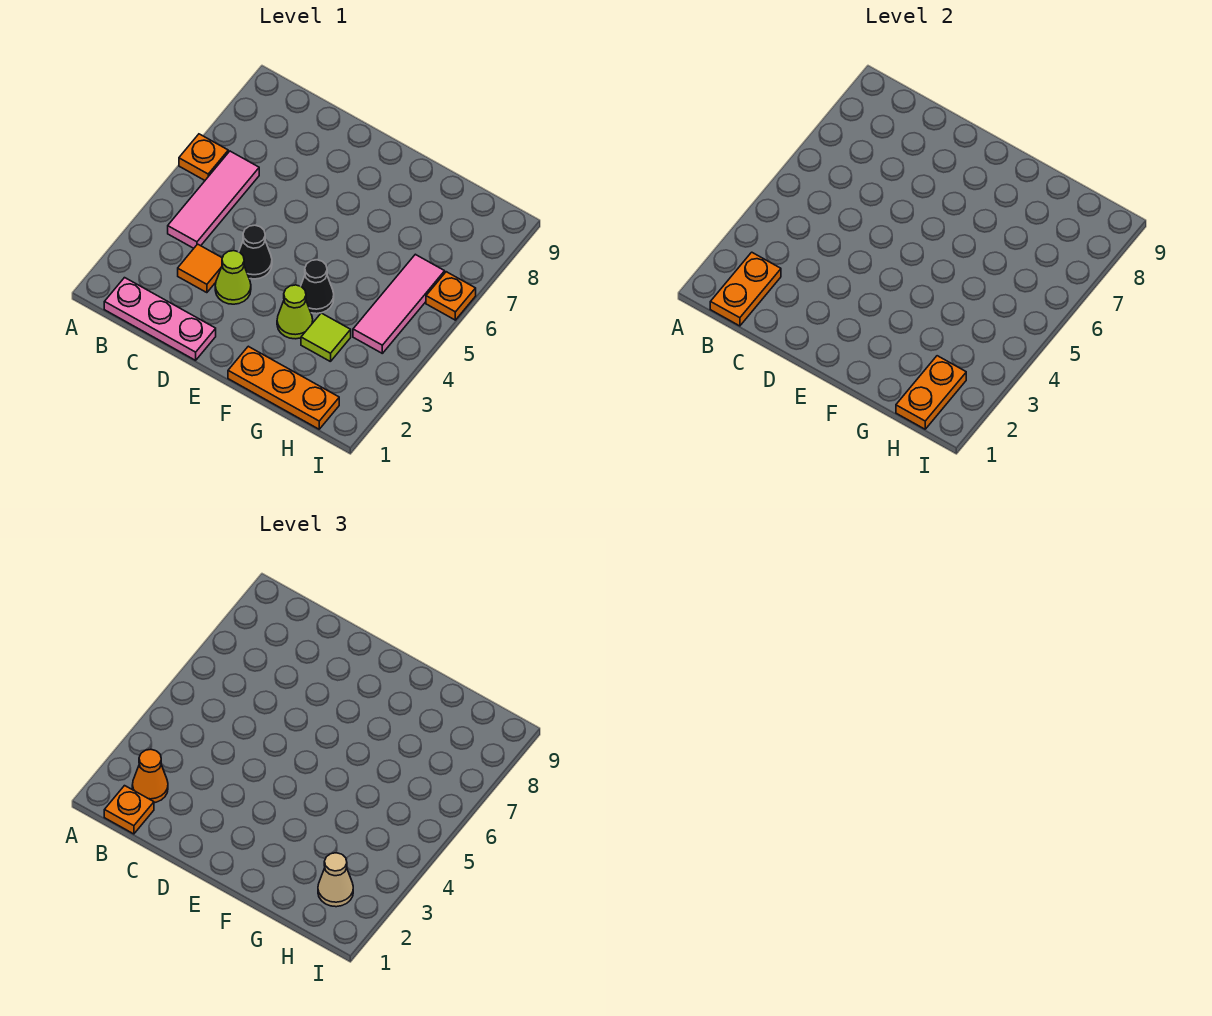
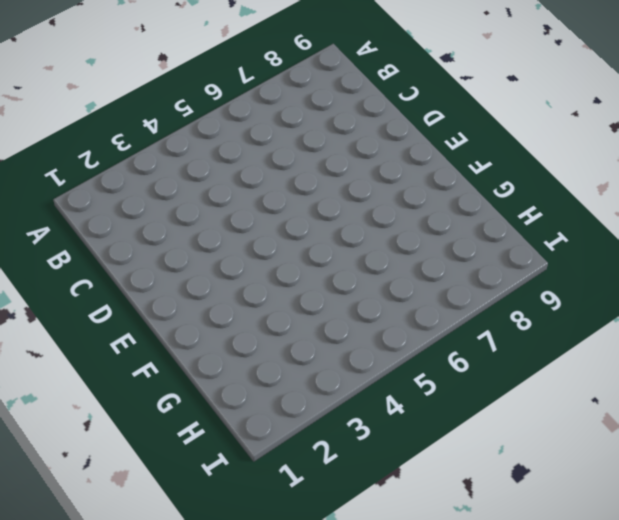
none -> orange plate A6 level 1
none -> pink plate B1:D1 level 1
none -> pink tile B4:B6 level 1

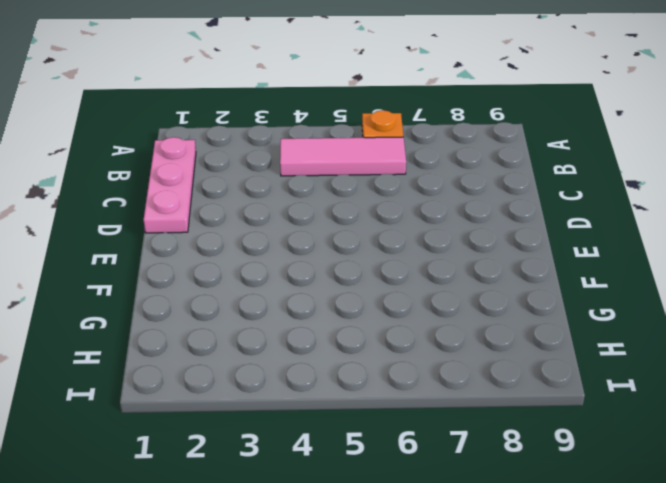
none -> orange tile C3 level 1
none -> lime cone D3 level 1
none -> black cone D4 level 1

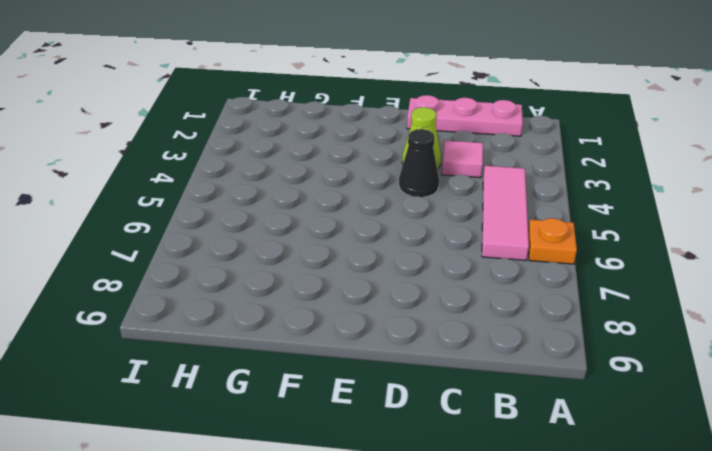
pink tile C3 level 1 -> orange tile C3 level 1
none -> orange plate F1:H1 level 1
none -> lime cone F3 level 1
none -> black cone F4 level 1

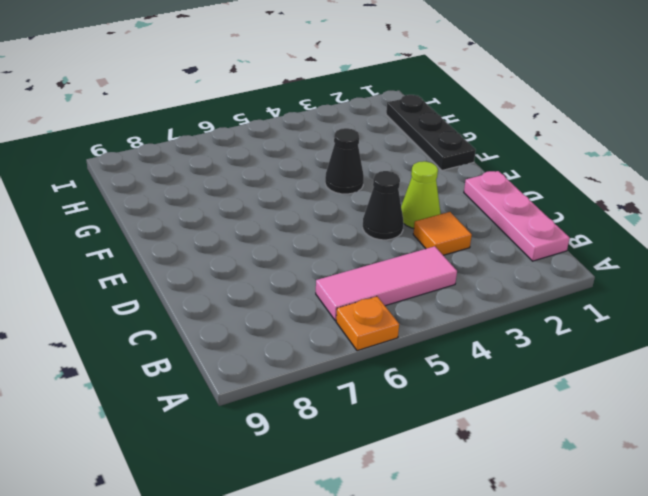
black plate F1:H1 level 1 -> orange plate F1:H1 level 1
none -> lime cone F3 level 1
none -> lime tile G3 level 1
none -> pink tile H4:H6 level 1

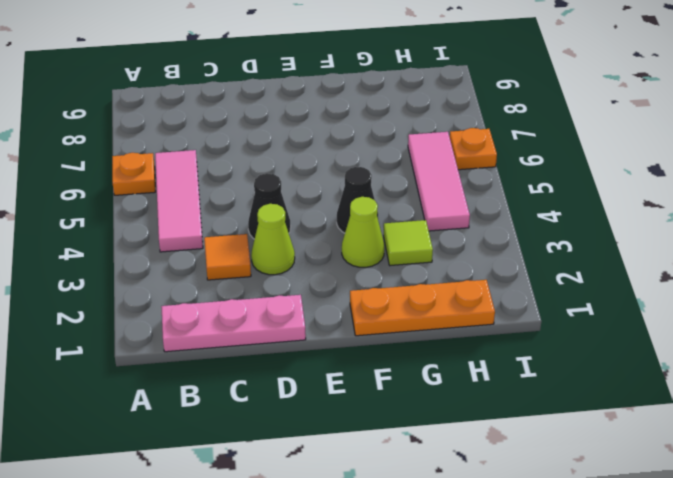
none -> orange plate B1:B2 level 2
none -> orange plate H1:H2 level 2
none -> orange plate B1 level 3

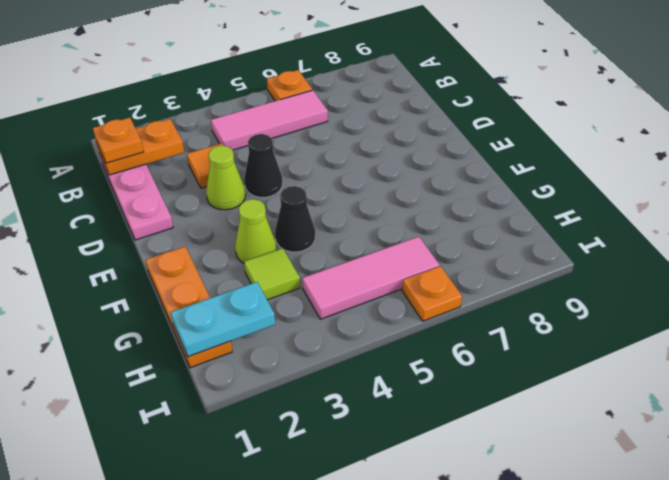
cyan plate H1:H2 level 2 -> orange plate H1:H2 level 2
none -> orange cone B2 level 3
none -> tan cone H2 level 3

